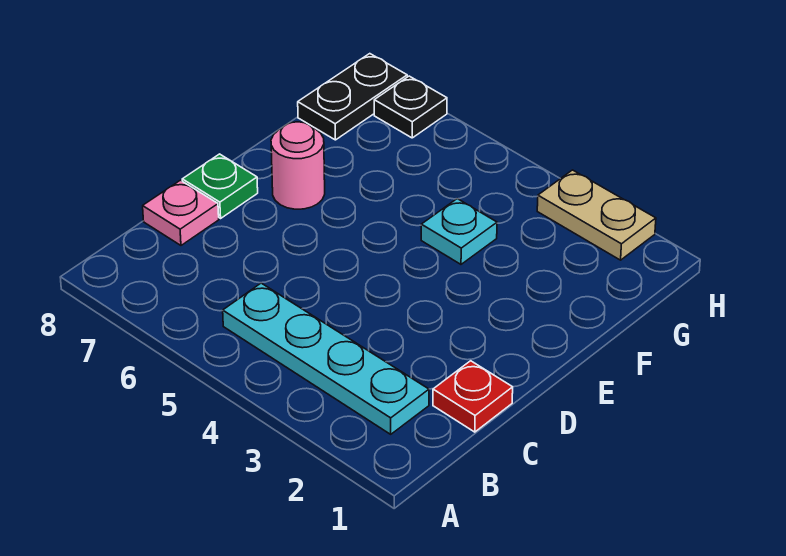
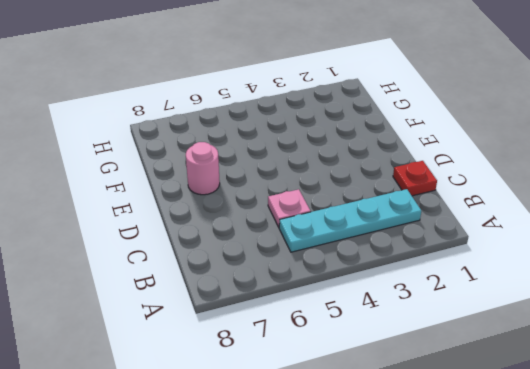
pink plate C5 level 1 -> pink plate C8 level 1
none -> green plate D8 level 1
none -> cyan plate F4 level 1

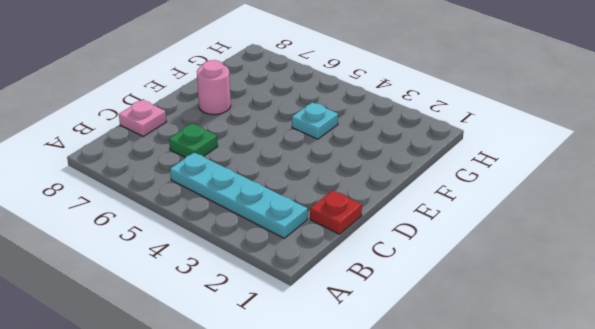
green plate C6 level 1 -> green plate D8 level 1
none -> black plate G8:H8 level 1
none -> tan plate H2:H3 level 1

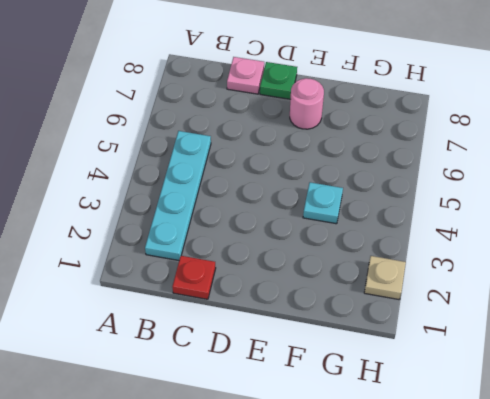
tan plate H2 level 1 -> tan plate H2:H3 level 1
none -> black plate G8:H8 level 1
none -> black plate H7 level 1

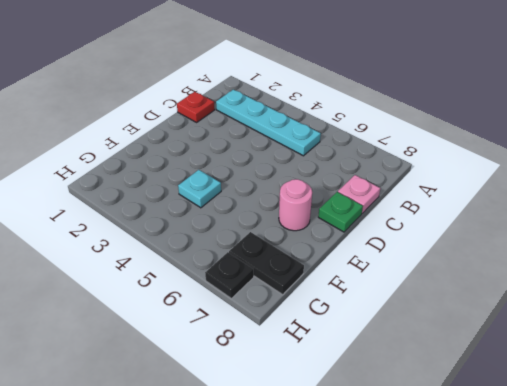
black plate G7:G8 level 1 -> black plate G8:H8 level 1
none -> tan plate H2:H3 level 1

